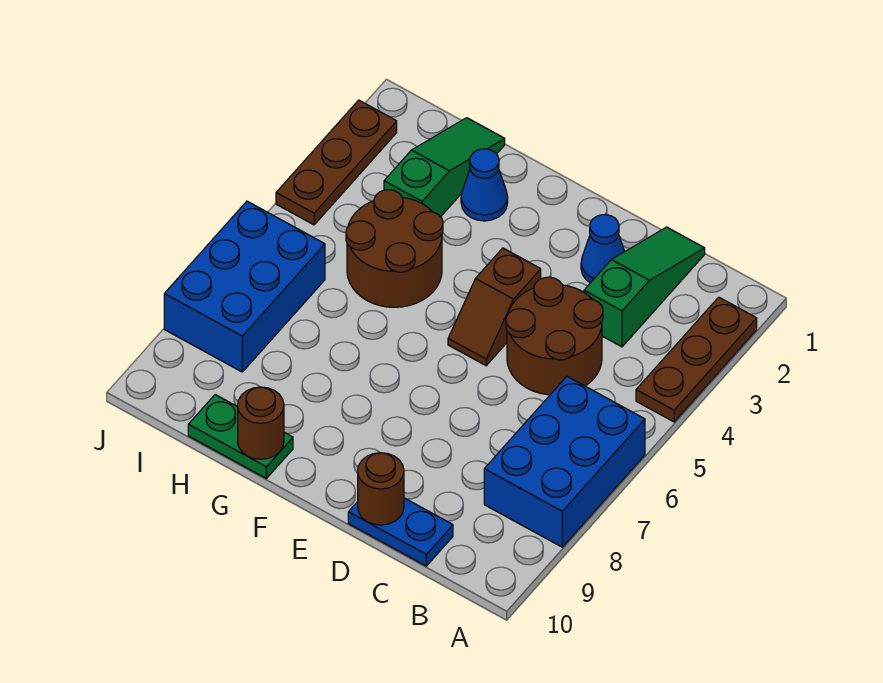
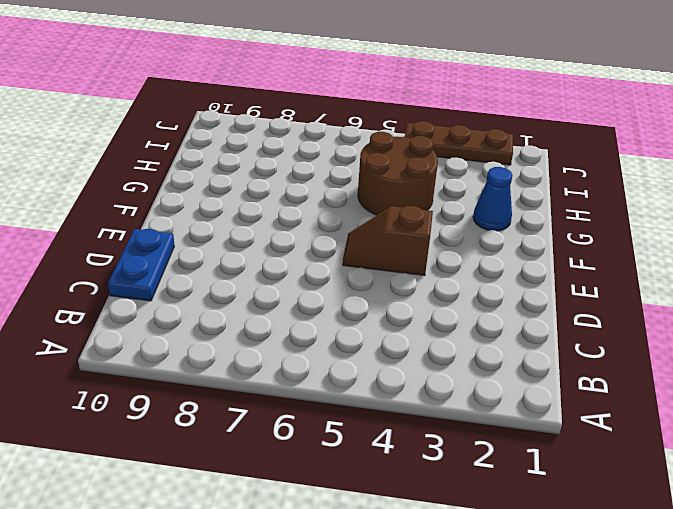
none -> brown plate A2:A4 level 1
none -> blue brick A6:B8 level 1
none -> green slope C1:C3 level 1 top 3

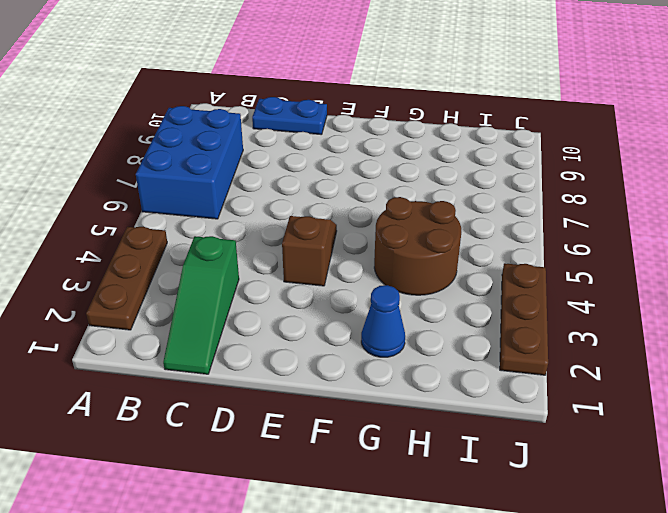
none -> brown round brick C4:D5 level 1
none -> blue cone D2 level 1
none -> green plate G10:H10 level 1

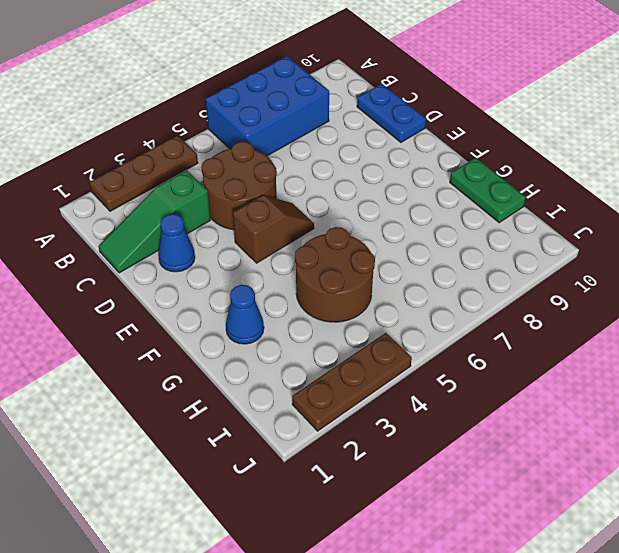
none -> green slope H1:H3 level 1 top 3
none -> blue brick I6:J8 level 1
none -> brown round brick D10 level 2

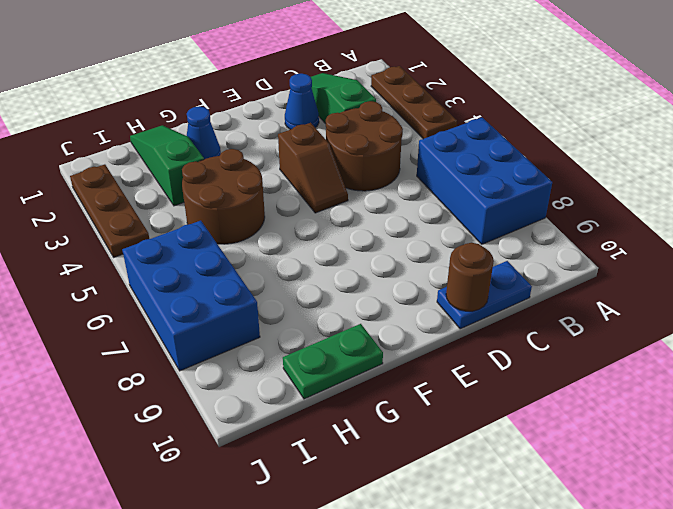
none -> brown round brick G10 level 2

